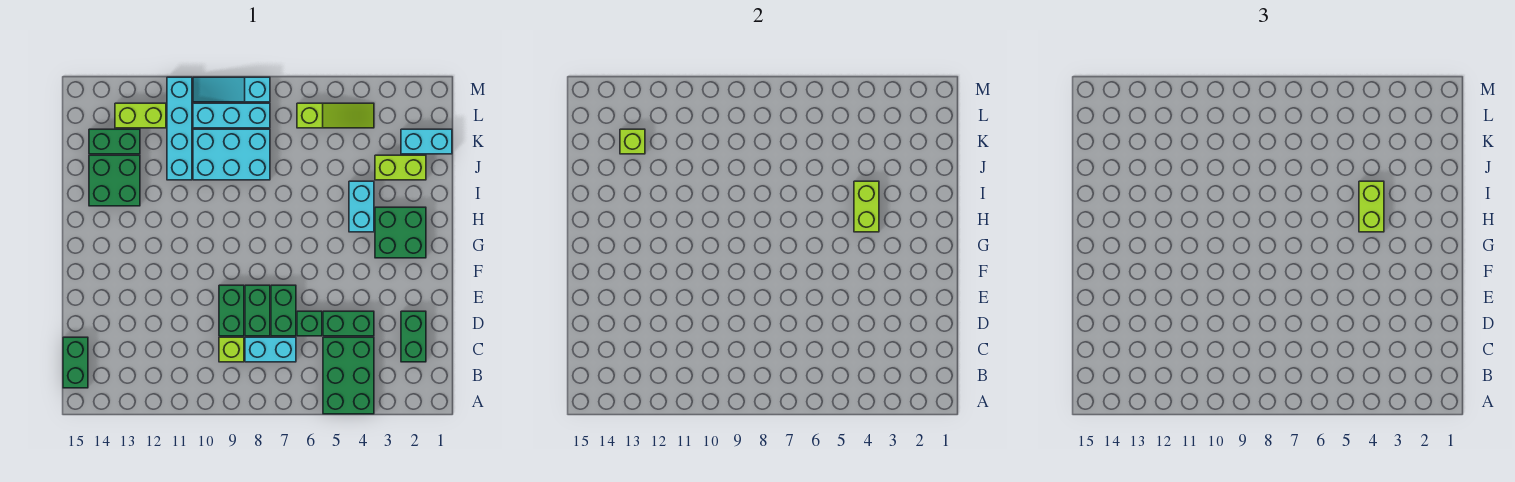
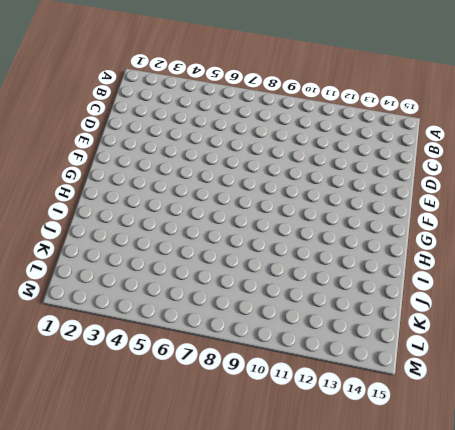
none -> green brick A4:C5 level 1
none -> green brick B15:C15 level 1
none -> green brick C2:D2 level 1

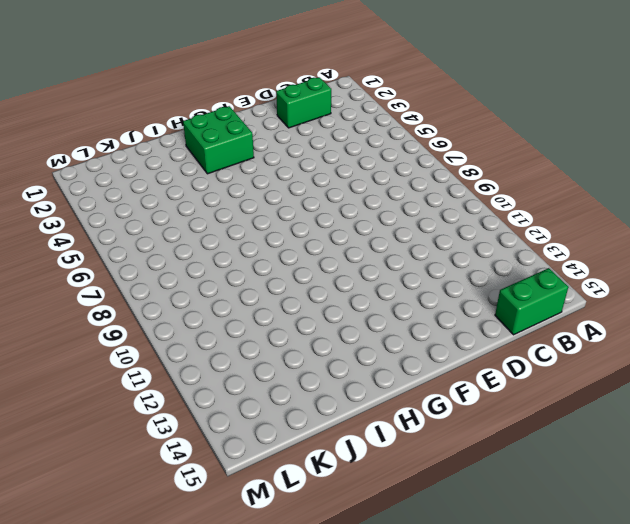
none -> green brick A4:C5 level 1
none -> cyan brick C7:C8 level 1
none -> lime brick C9 level 1

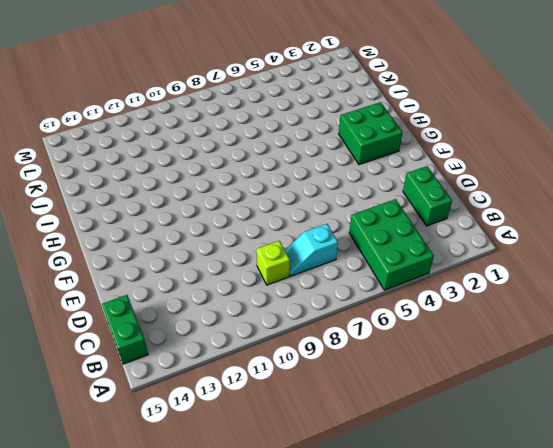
cyan slope C7:C8 level 1 top 7 -> cyan brick C7:C8 level 1
none -> green brick D4:D5 level 1
none -> green brick D6 level 1
none -> green brick D7:E7 level 1

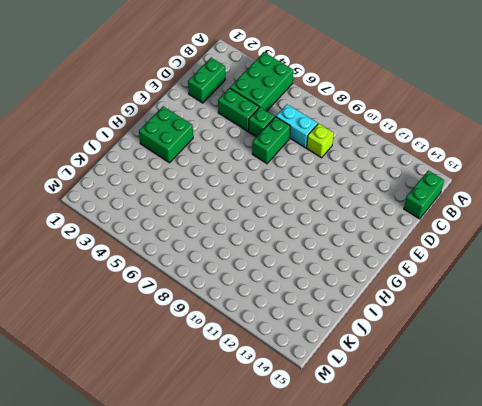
none -> green brick D8:E8 level 1
none -> green brick D9:E9 level 1
none -> cyan brick H4:I4 level 1

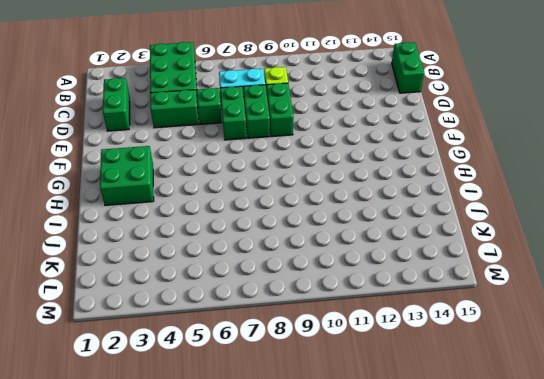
none -> cyan brick H4:I4 level 1
none -> green brick I13:J14 level 1
none -> lime brick J2:J3 level 1

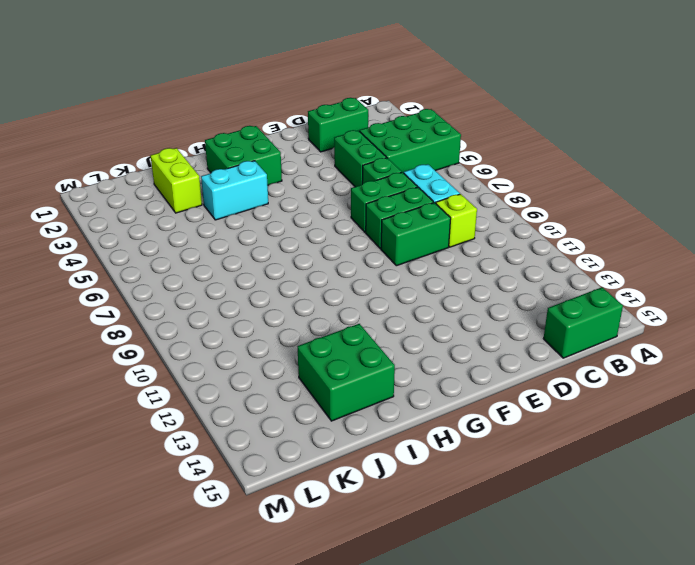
none -> cyan brick J8:K10 level 1
none -> cyan brick J11:M11 level 1
none -> cyan brick K1:K2 level 1

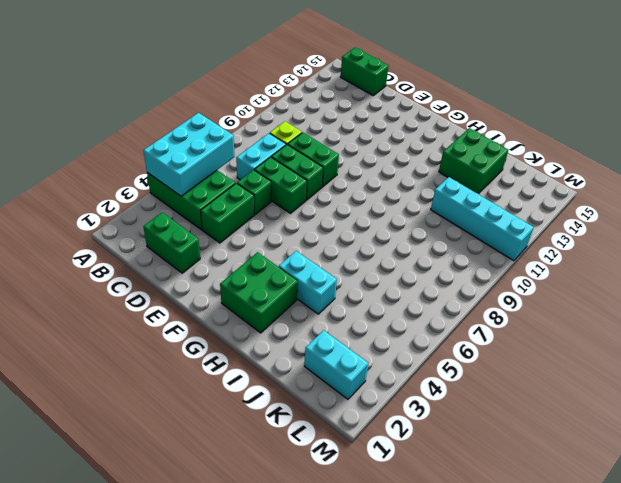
cyan brick A4:B6 level 2 -> cyan brick J8:K10 level 1
cyan brick K2:L2 level 1 -> cyan brick K1:K2 level 1
none -> lime brick J2:J3 level 1
none -> green brick K13:K14 level 1
none -> lime slope L4:L6 level 1 top 6

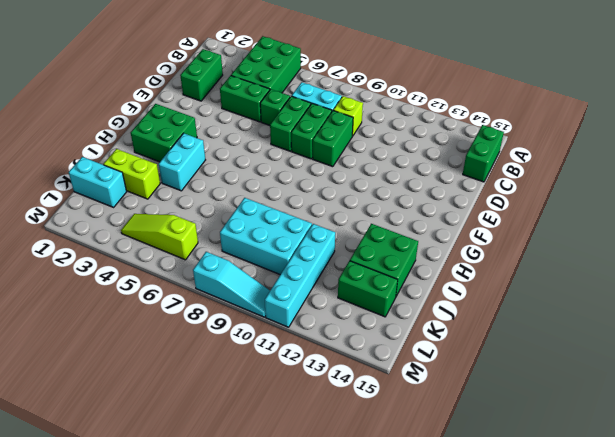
none -> cyan brick L8:L10 level 1
none -> lime brick L12:L13 level 1
none -> lime brick H4:I4 level 2

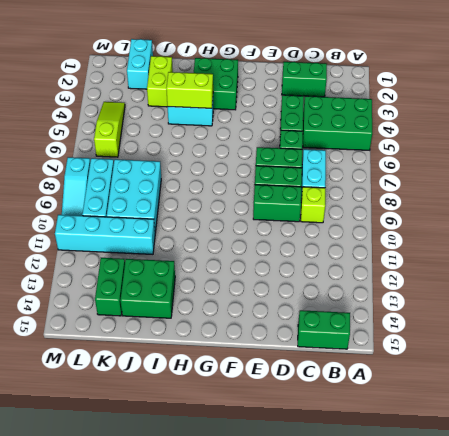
none -> lime brick L12:L13 level 1
none -> lime brick K13 level 2
none -> lime brick H4:I4 level 3

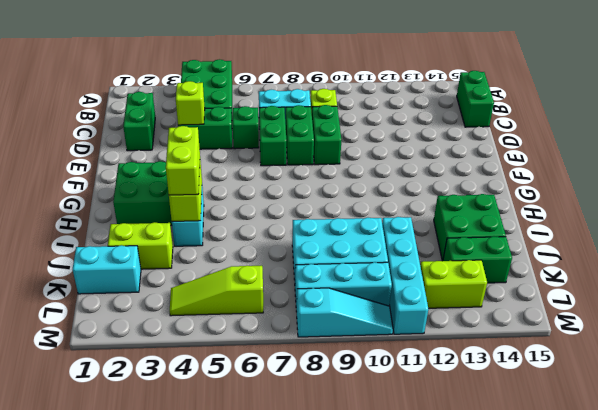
lime brick D4 level 2 -> lime brick K13 level 2

